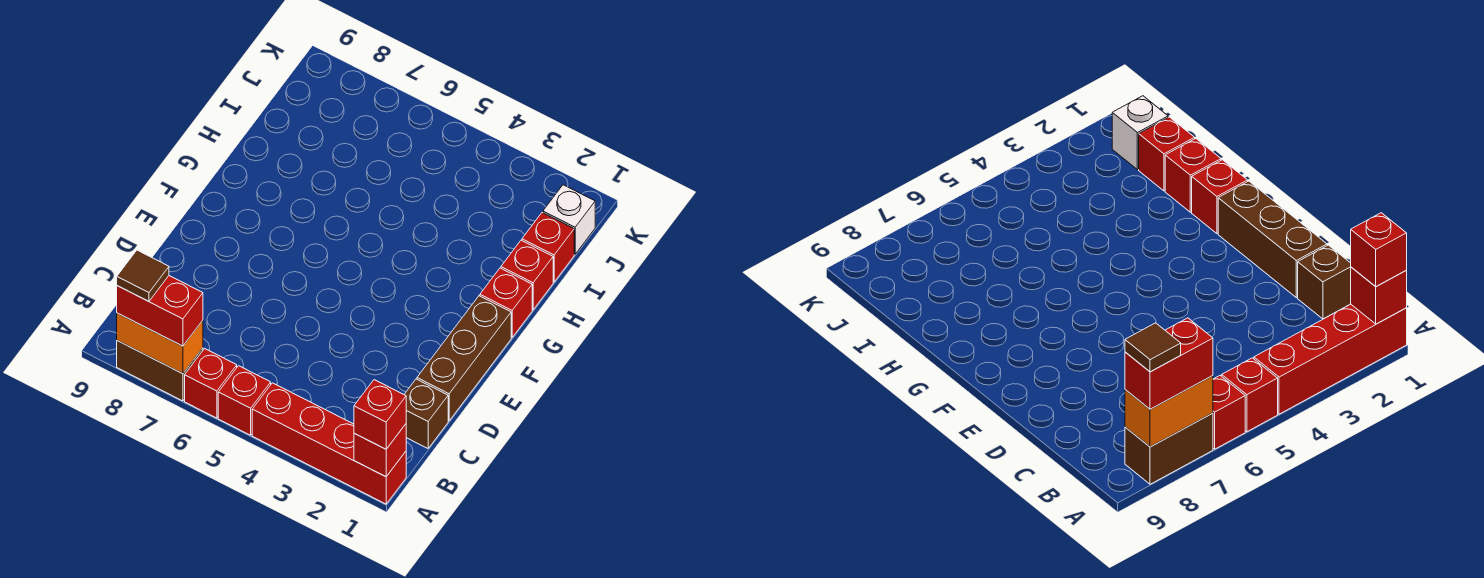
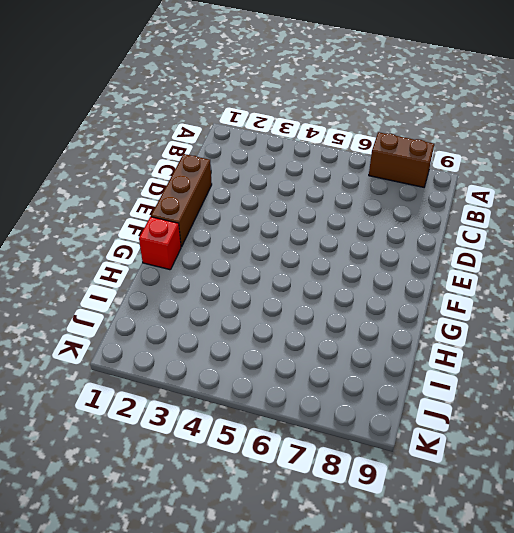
none -> red brick A1:A4 level 1
none -> red brick A5 level 1
none -> red brick A6 level 1

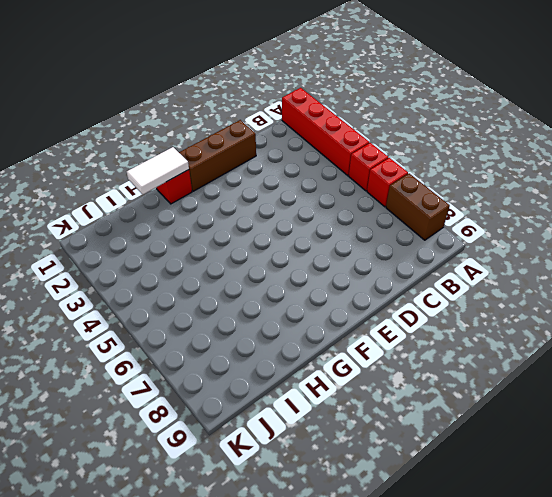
white tile G1:H1 level 2 -> none
none -> brown brick C1 level 1
none -> red brick H1 level 1
none -> red brick I1 level 1

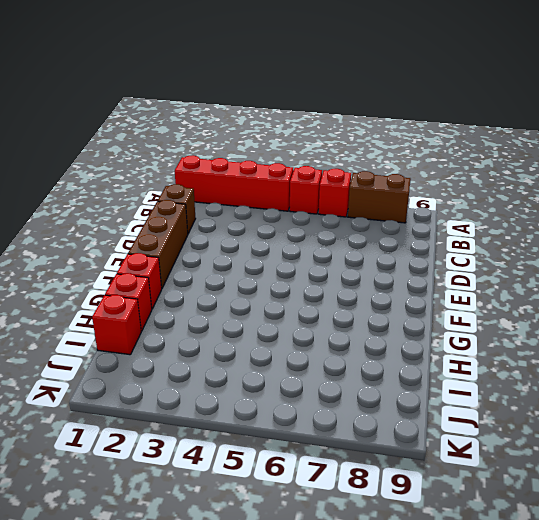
none -> white brick J1 level 1
none -> red brick A1 level 2
none -> orange brick A7:A8 level 2

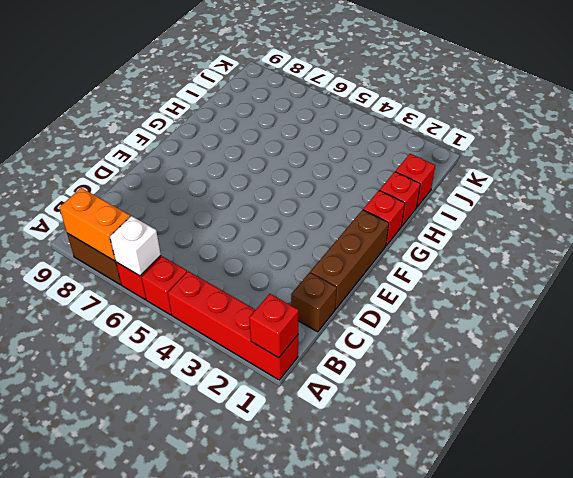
white brick A6 level 2 -> white brick J1 level 1
none -> red brick A1 level 3
none -> red brick A7:A8 level 3
none -> brown tile A8 level 4

